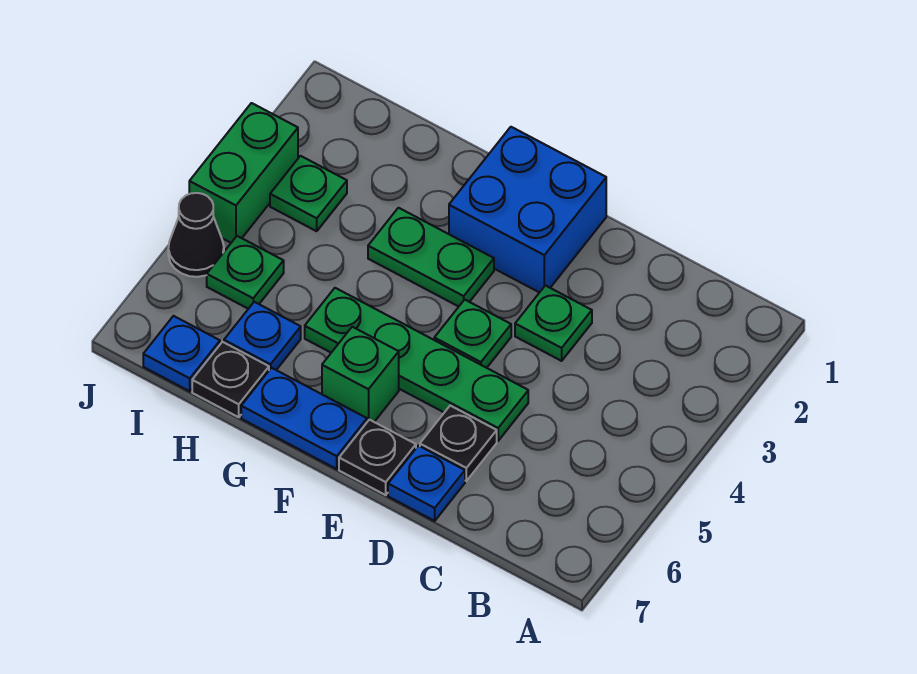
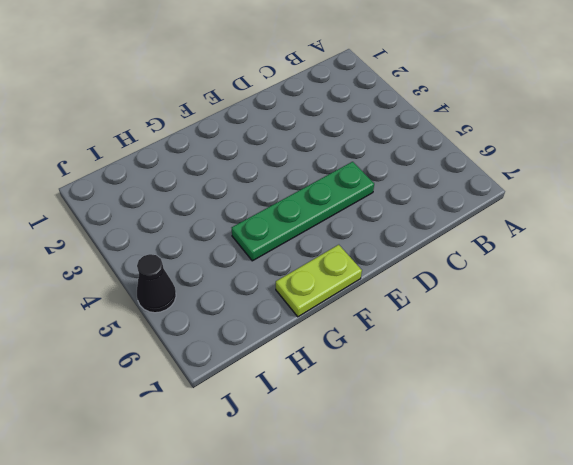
lime plate F7:G7 level 1 -> blue plate F7:G7 level 1
none -> green plate D3 level 1
none -> black plate D6 level 1
none -> blue plate D7 level 1

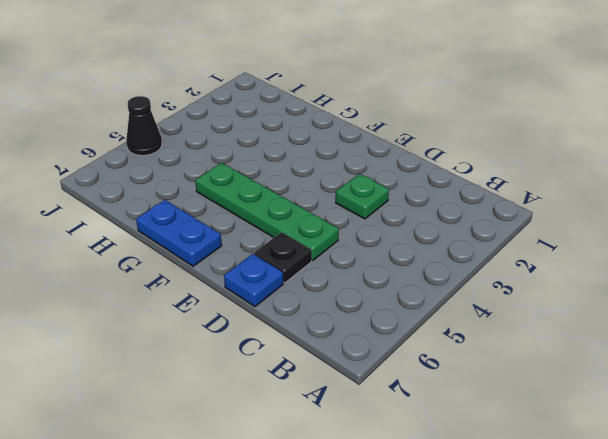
none -> blue brick E1:F2 level 1
none -> green plate E4 level 1
none -> black plate E7 level 1

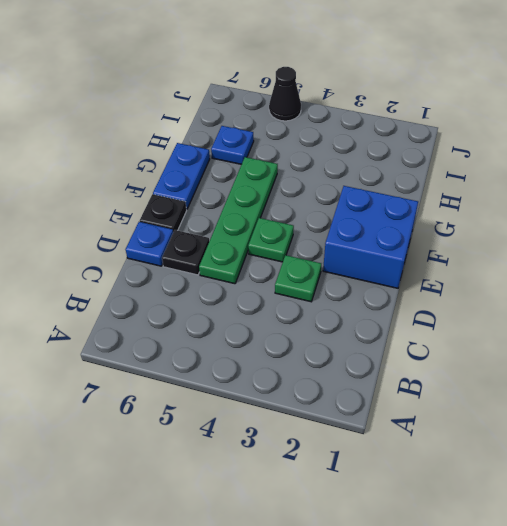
none -> green plate F3:G3 level 1
none -> green brick F6 level 1
none -> black plate H7 level 1

